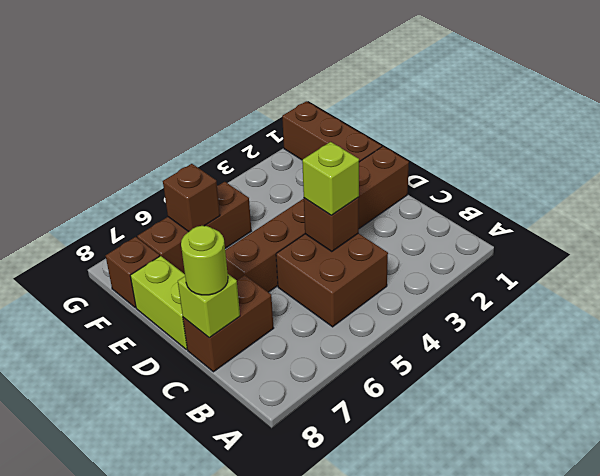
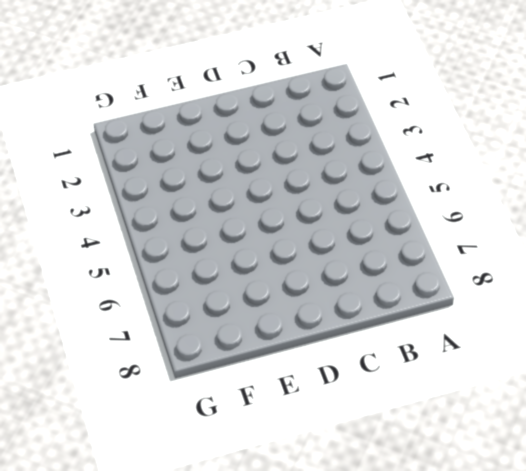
none -> brown brick B4:C5 level 1
none -> brown brick C7:C8 level 1
none -> brown brick D1:D6 level 1

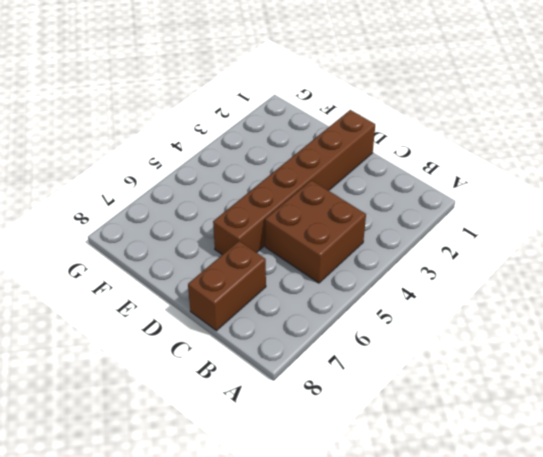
none -> lime brick D8:E8 level 1
none -> brown brick E1:G1 level 1
none -> brown brick F5:F7 level 1

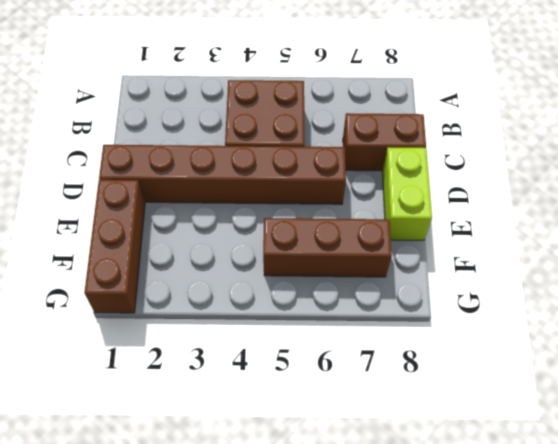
none -> brown brick F8 level 1
none -> brown brick C4 level 2
none -> lime brick C8 level 2

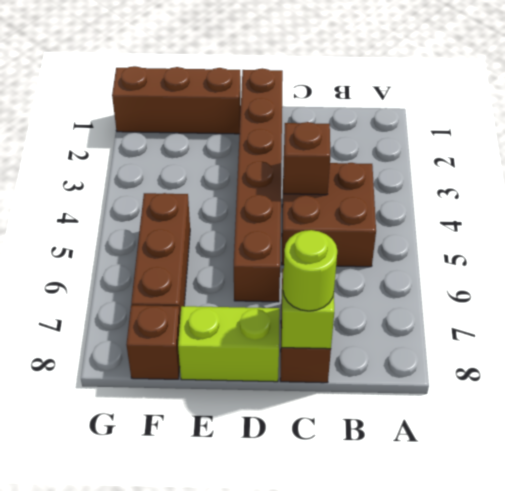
none -> brown brick F6 level 2
none -> lime brick C4 level 3

